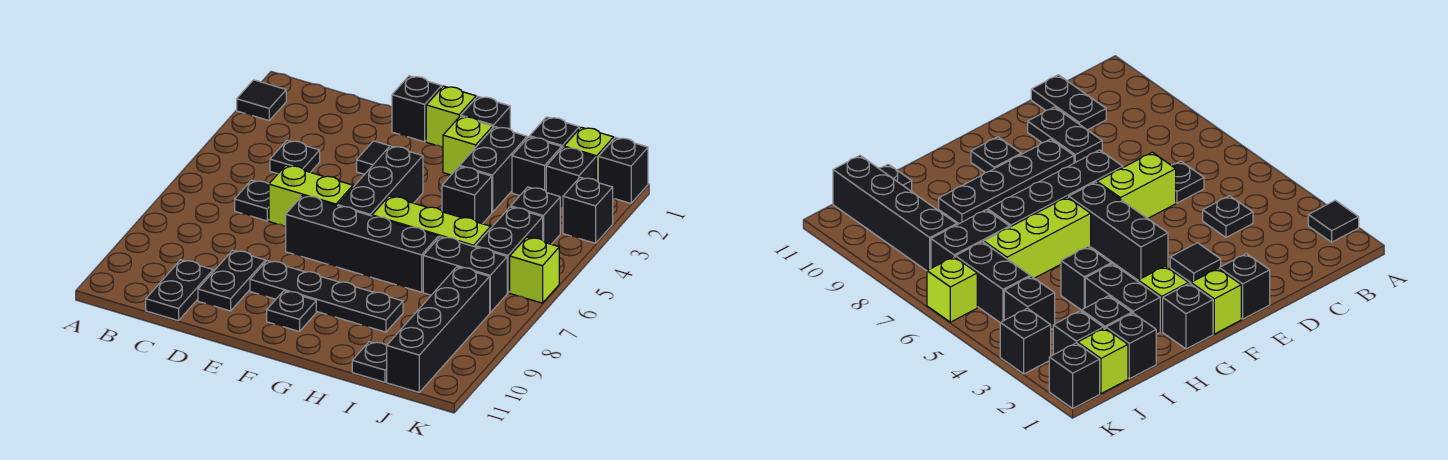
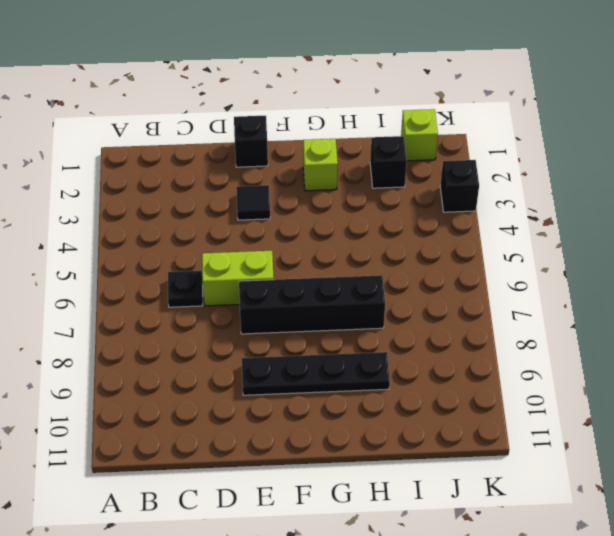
none -> black tile A2 level 1
none -> black plate C4 level 1
none -> black plate C10:C11 level 1
none -> black plate D9:D10 level 1

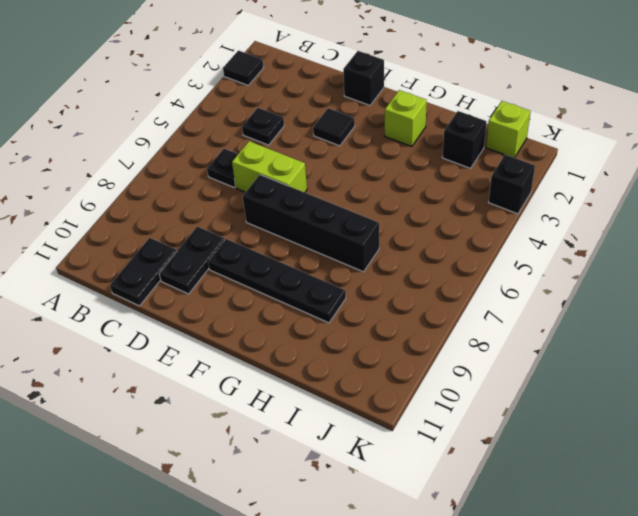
none -> lime brick F1 level 1
none -> black brick F4:F6 level 1
none -> black plate F10 level 1
none -> black brick G1 level 1

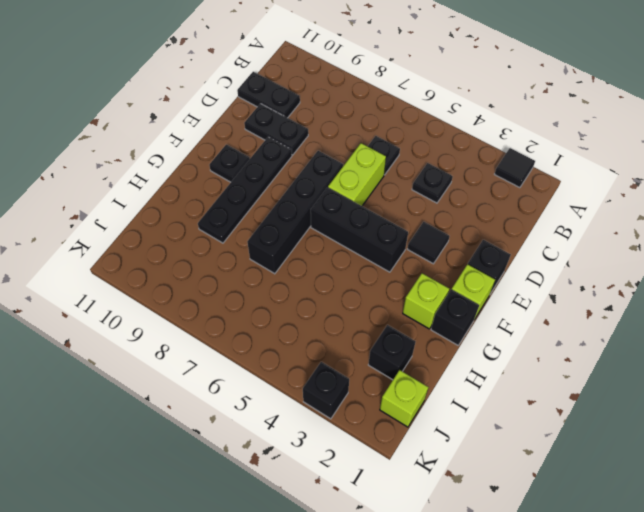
none -> lime brick G6:I6 level 1
none -> black brick H2:H3 level 1
none -> black brick H4 level 1
none -> black brick I1 level 1

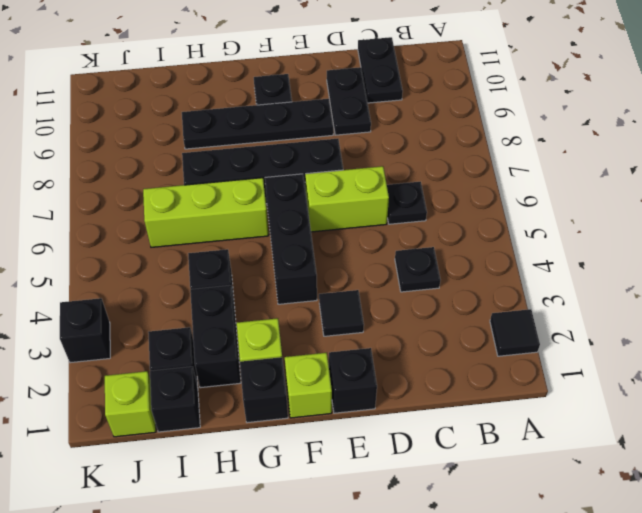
none -> black brick I7:J7 level 1
none -> black plate I11 level 1
none -> black brick J2 level 1
none -> black brick J4 level 1

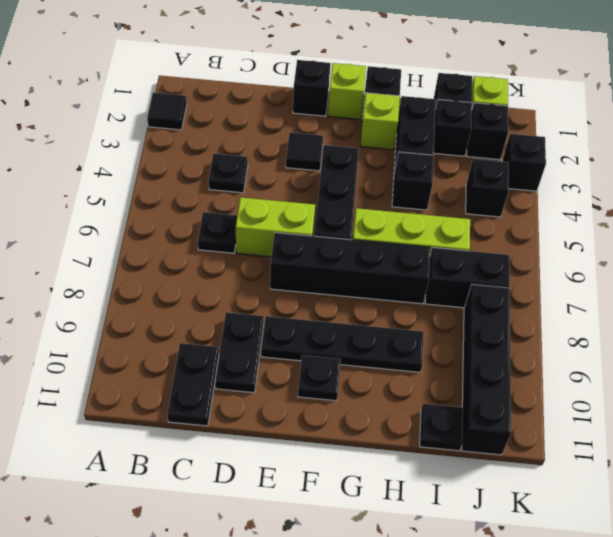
none -> black brick J5:J6 level 1
none -> black brick K1 level 1
none -> lime brick K6 level 1

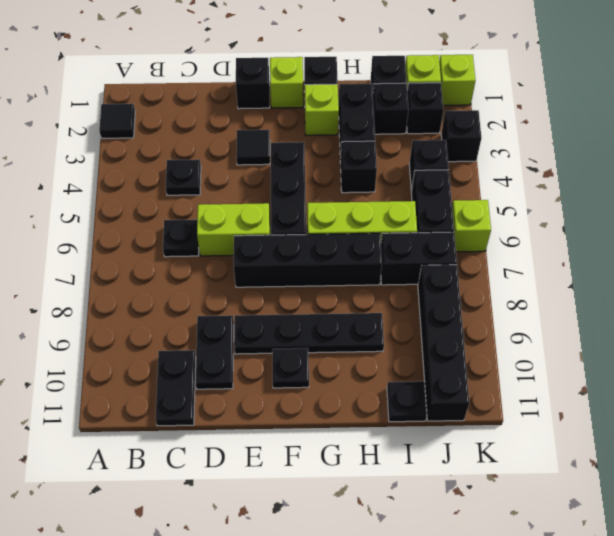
lime brick K1 level 1 -> black brick K1 level 1

